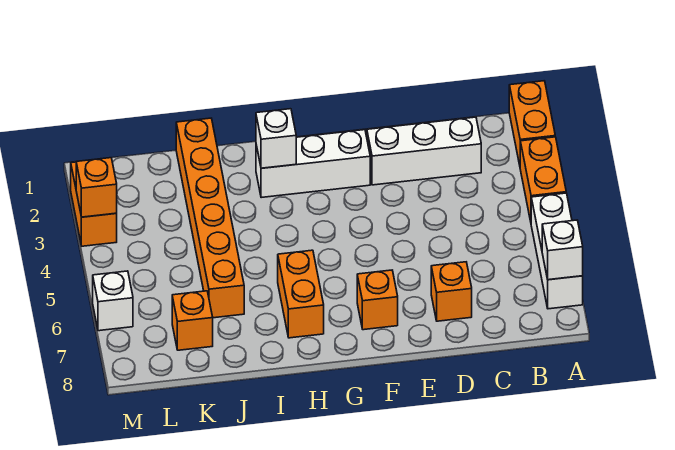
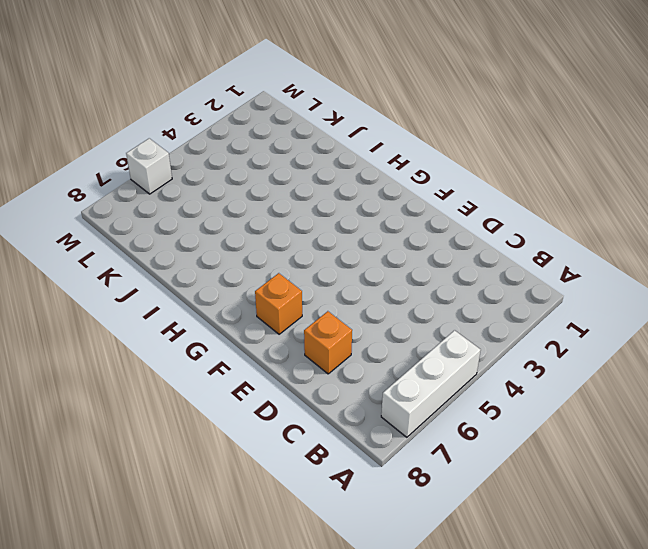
none -> orange brick A1:A2 level 1
none -> orange brick A3:A4 level 1
none -> white brick C2:E2 level 1

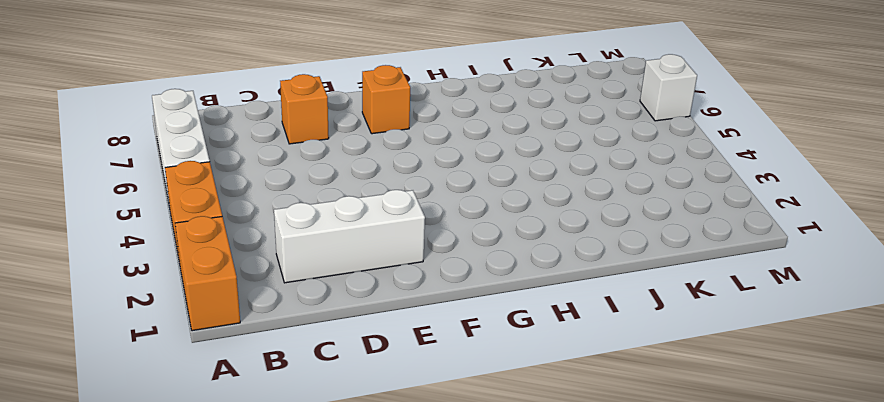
none -> white brick F2:H2 level 1
none -> orange brick H6:H7 level 1
none -> orange brick J1:J6 level 1

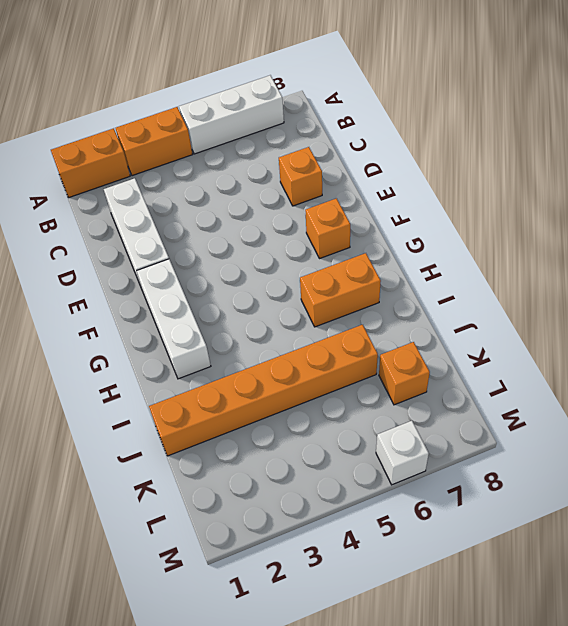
none -> orange brick M2:M3 level 1
none -> white brick A7 level 2
none -> white brick H2 level 2

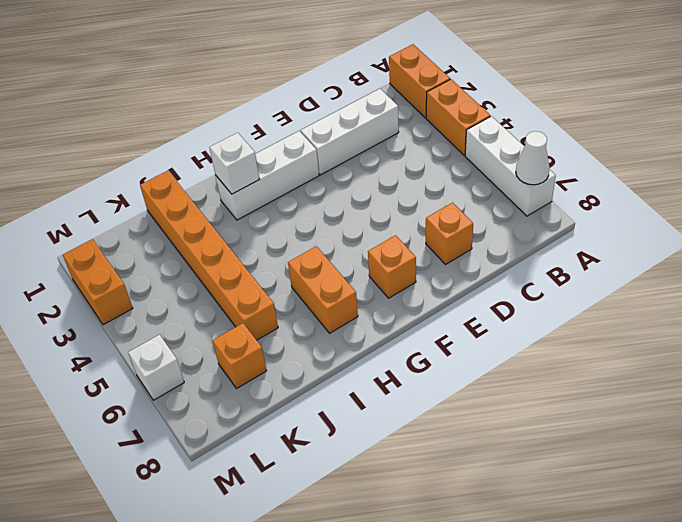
white cone A7 level 2 -> white brick A7 level 2
none -> orange brick M3 level 2

